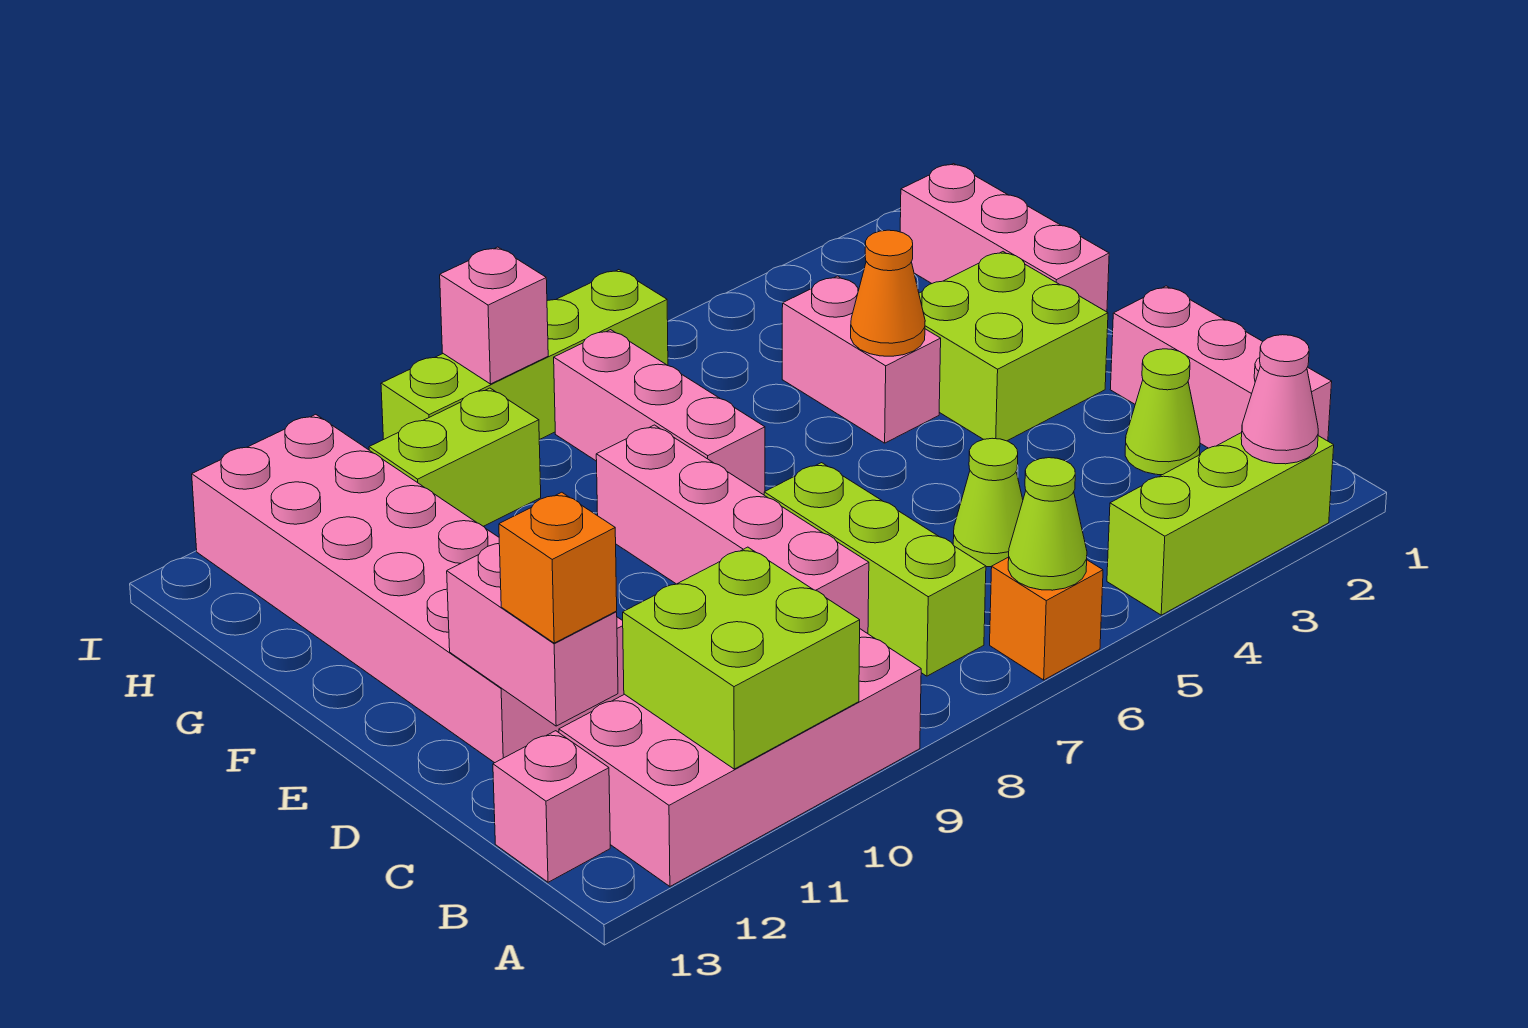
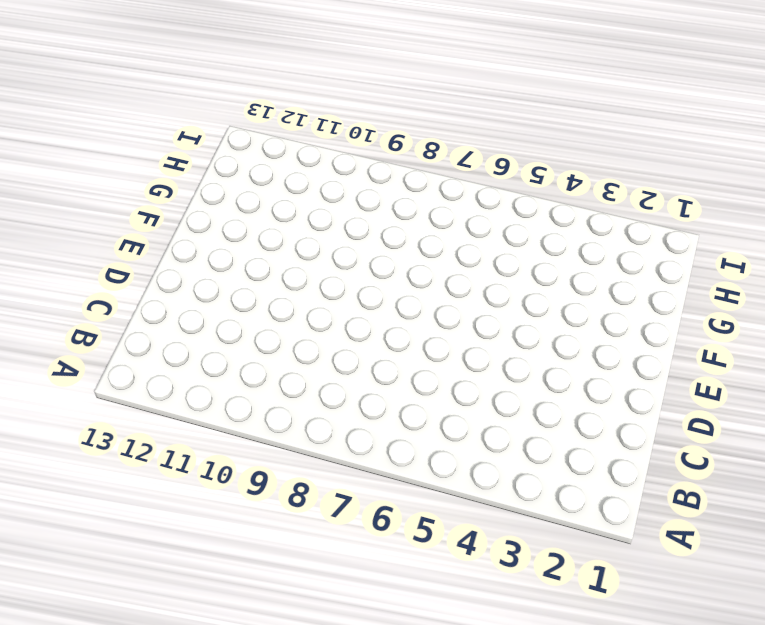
none -> lime brick A2:A4 level 1
none -> orange brick A6 level 1
none -> pink brick A9:B12 level 1

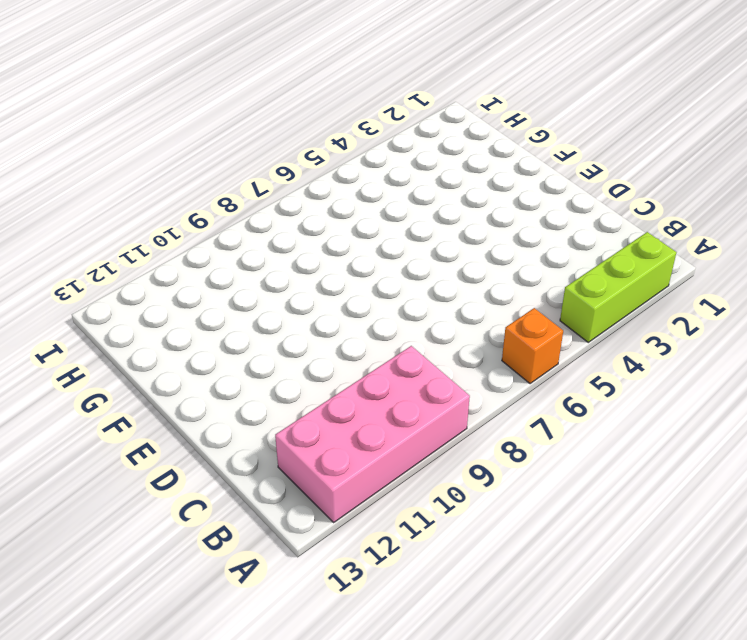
none -> pink brick B1:D1 level 1
none -> lime brick B7:D7 level 1
none -> pink brick B13 level 1

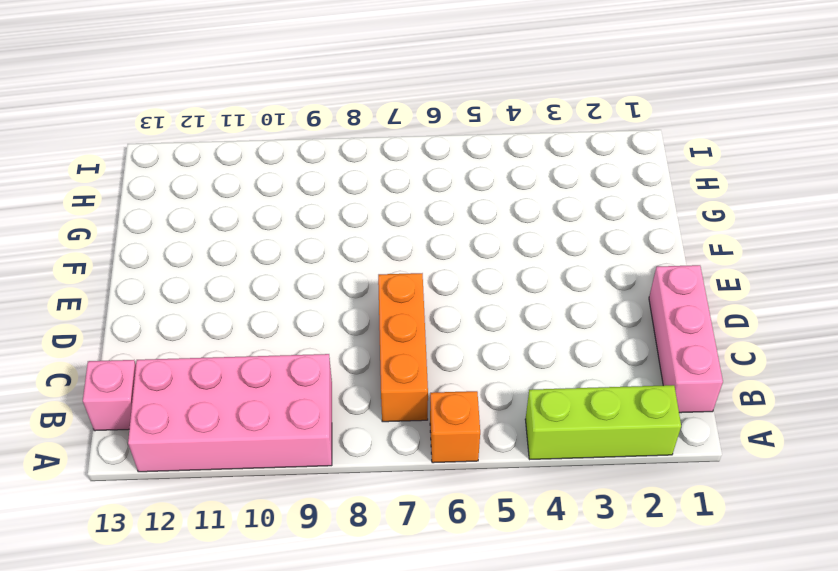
orange brick B7:D7 level 1 -> lime brick B7:D7 level 1
none -> lime cone C2 level 1
none -> lime cone C5 level 1
none -> pink brick C8:F8 level 1

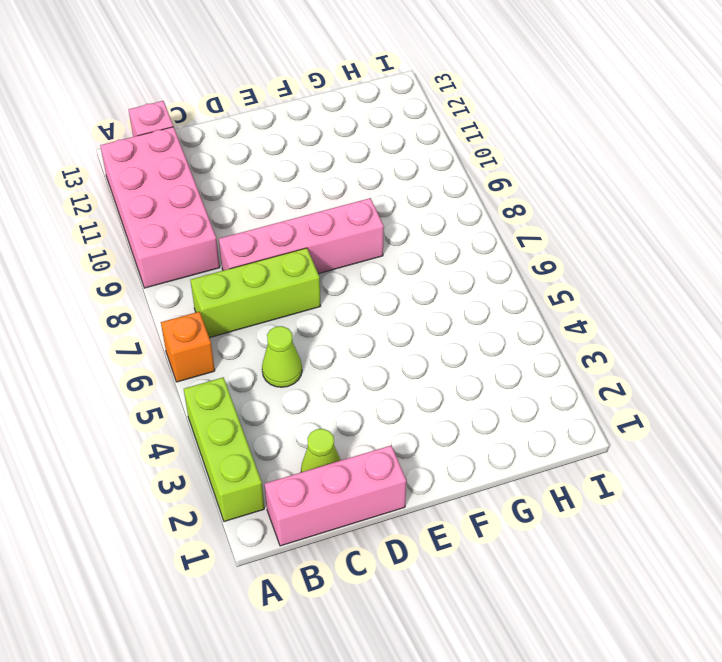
none -> pink brick D11:I12 level 1
none -> lime brick E2:F3 level 1
none -> pink brick F1:H1 level 1

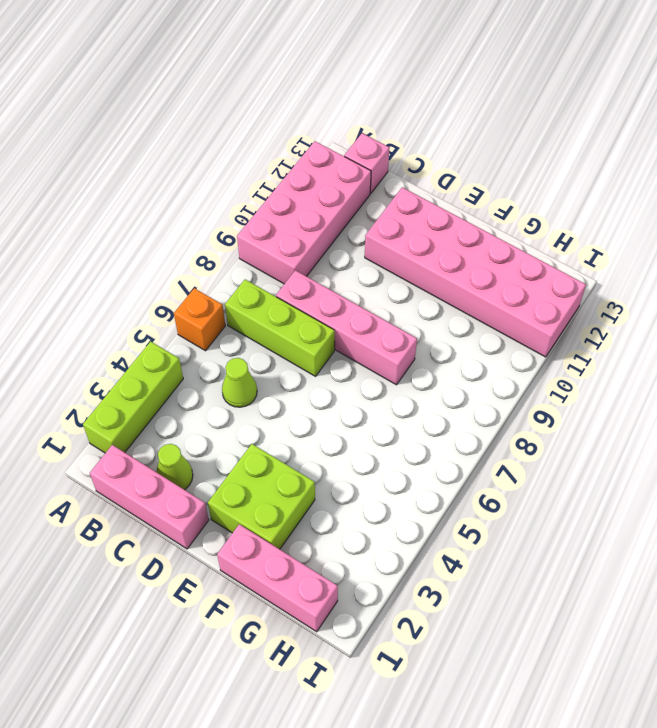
none -> pink brick F4:G4 level 1
none -> pink brick F7:H7 level 1
none -> lime brick H9:H10 level 1

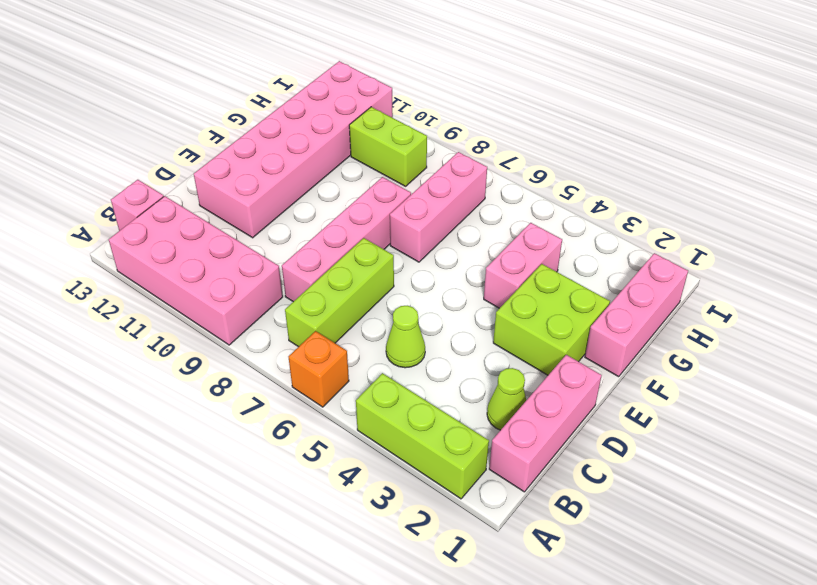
none -> lime brick I6:I9 level 1
none -> pink cone A2 level 2
none -> lime cone A6 level 2

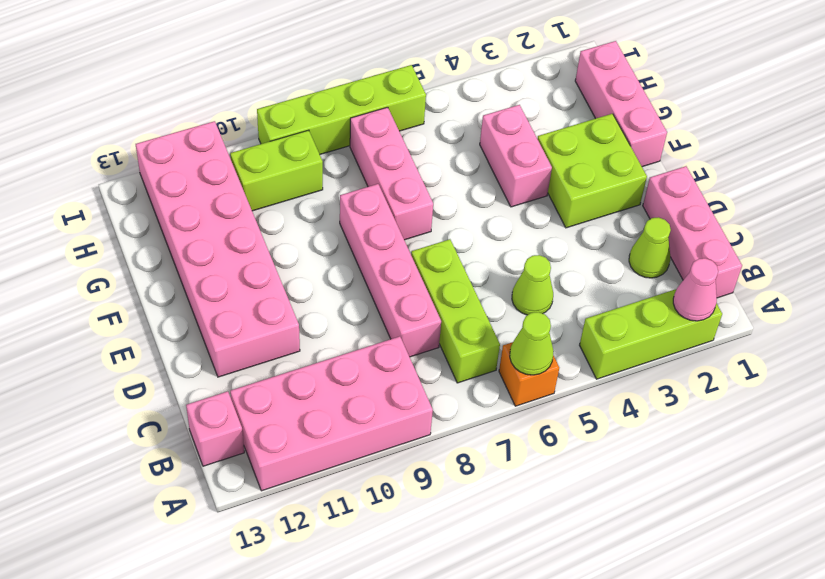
none -> lime brick A10:B11 level 2
none -> pink brick C12:D12 level 2
none -> orange cone F4 level 2

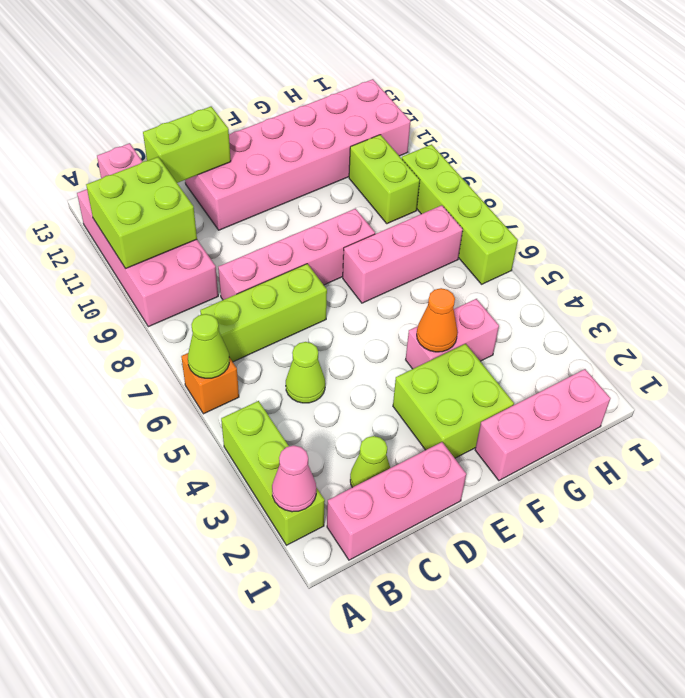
lime brick C12:D12 level 2 -> pink brick C12:D12 level 2
none -> pink brick I8 level 2
none -> orange brick C12 level 3

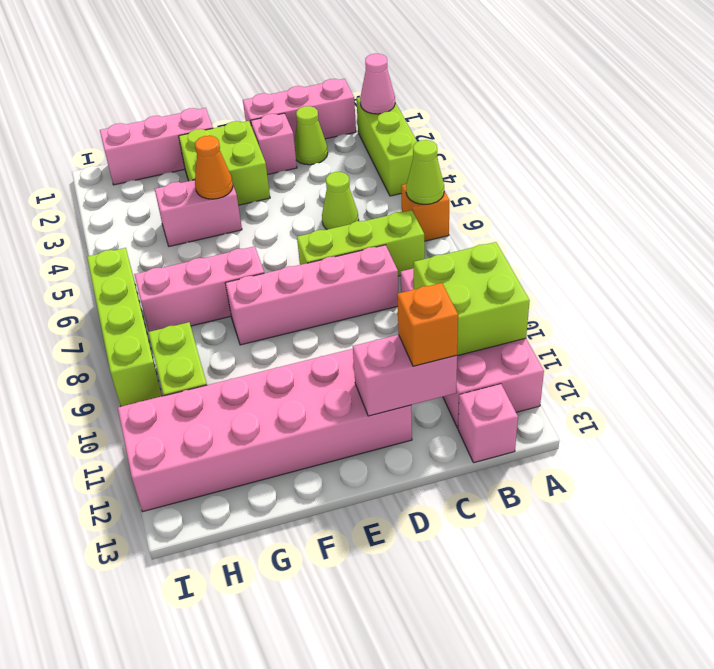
pink brick D2 level 1 -> pink brick I8 level 2

